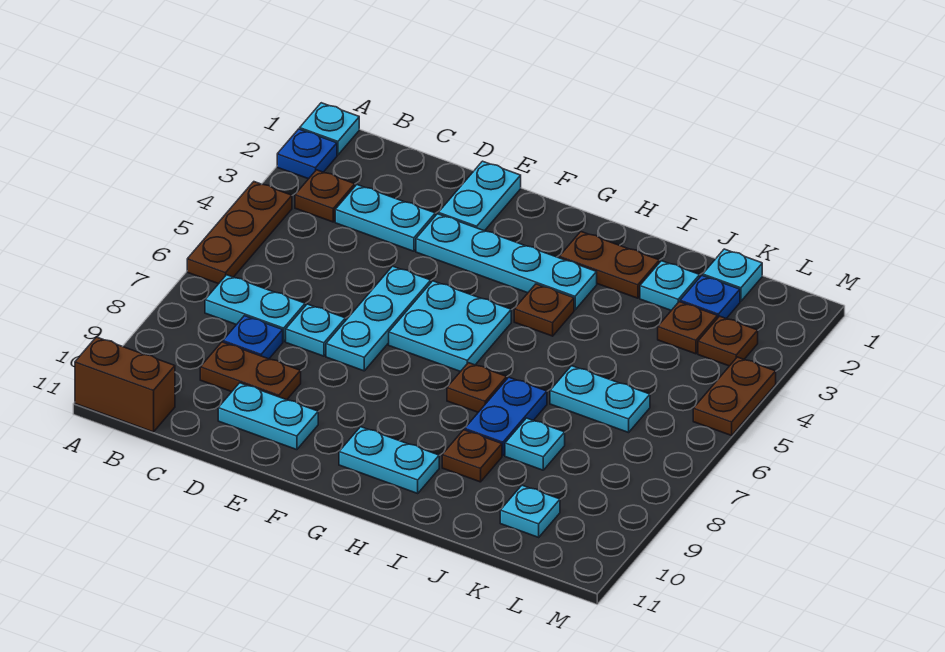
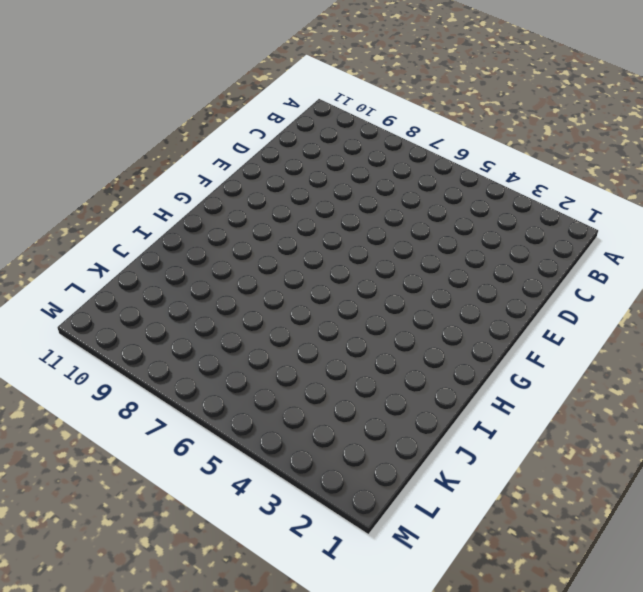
none -> cyan plate A1 level 1
none -> blue plate A2 level 1
none -> brown plate A4:A6 level 1
none -> brown brick A11:B11 level 1

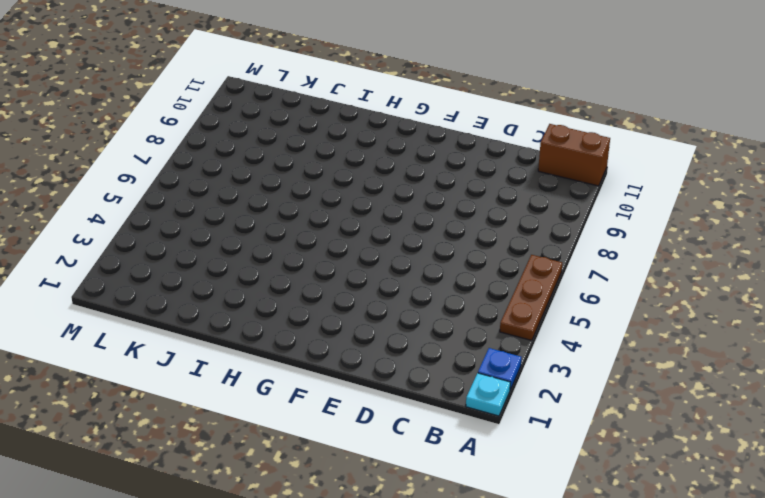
none -> brown plate B3 level 1
none -> cyan plate B7:C7 level 1
none -> cyan plate C3:D3 level 1
none -> blue plate C8 level 1

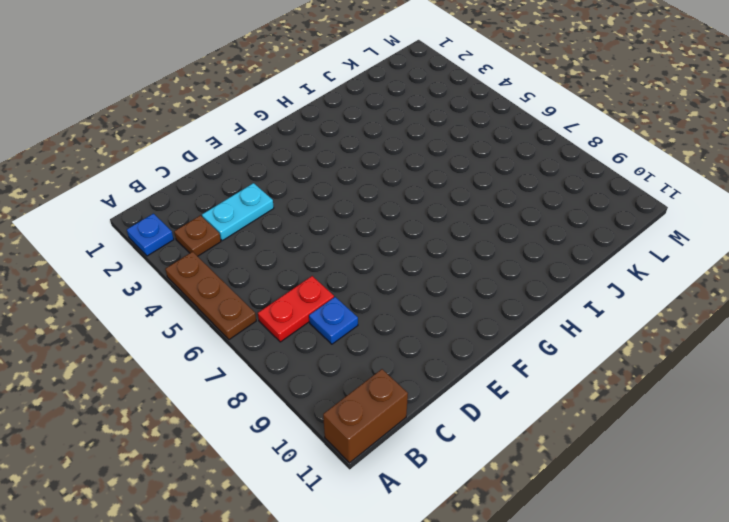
red plate B7:C7 level 1 -> cyan plate B7:C7 level 1
none -> cyan plate A1 level 1
none -> brown plate C9:D9 level 1
none -> cyan plate D7 level 1
none -> cyan plate D10:E10 level 1

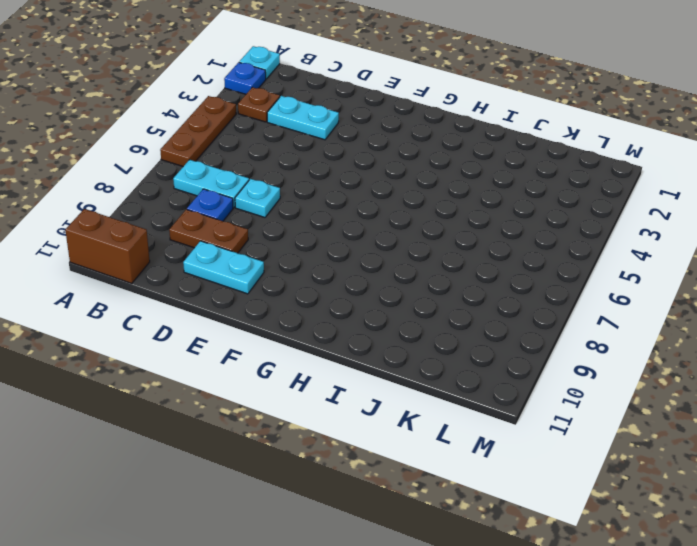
none -> cyan plate E1:E2 level 1
none -> cyan plate E3:H3 level 1
none -> cyan plate E5:E7 level 1
none -> cyan plate F5:G6 level 1

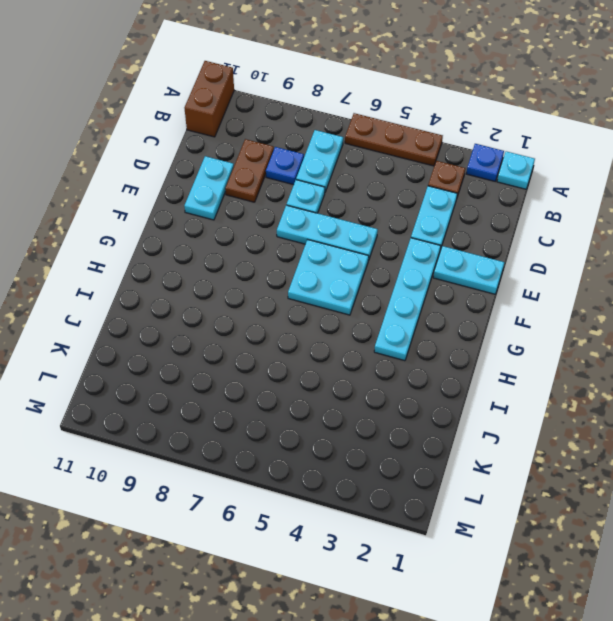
none -> cyan plate G10:H10 level 1
none -> brown plate H2:I2 level 1
none -> brown plate H4 level 1
none -> brown plate H7 level 1

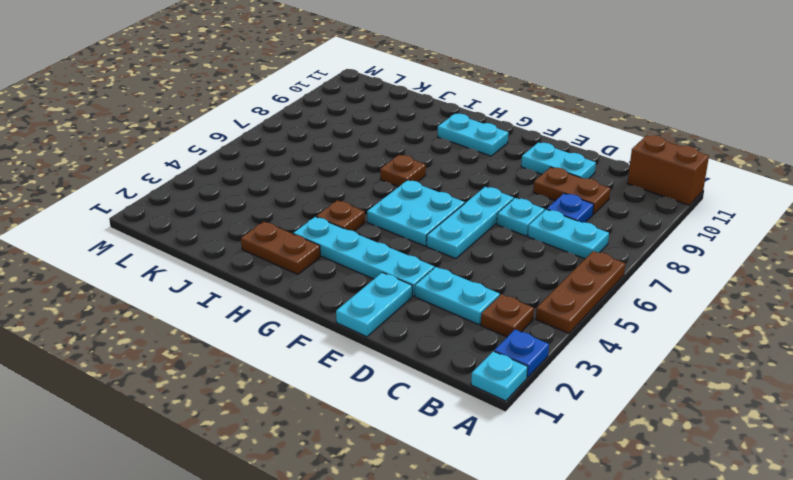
none -> blue plate I7:I8 level 1
none -> brown plate I9 level 1
none -> cyan plate J2 level 1
none -> cyan plate J6:K6 level 1

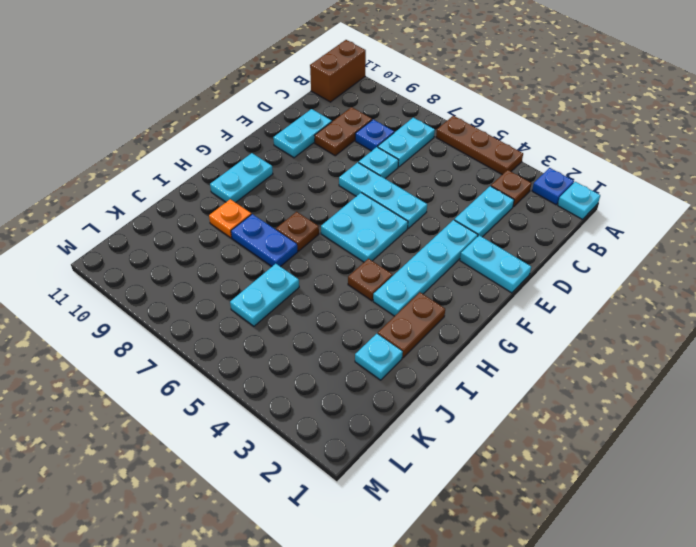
orange plate I9 level 1 -> brown plate I9 level 1
none -> cyan plate J8 level 1
none -> cyan plate K1 level 1
none -> blue plate K2 level 1
none -> brown plate K3 level 1

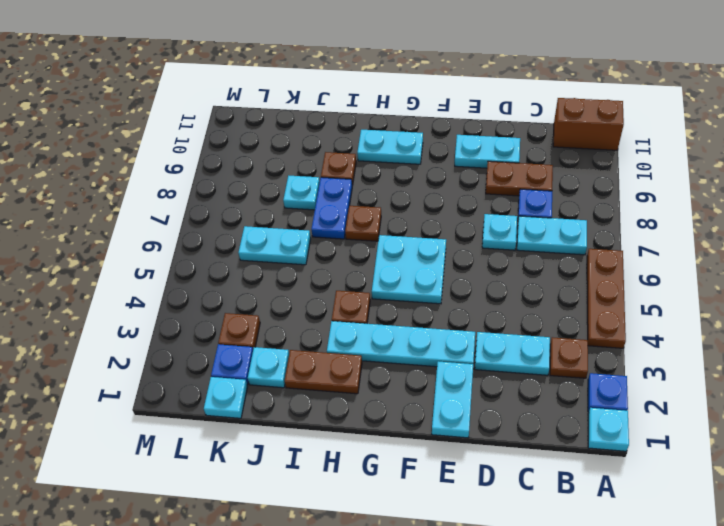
none -> cyan plate E5:E7 level 1
none -> cyan plate K10 level 1
none -> brown plate L3 level 1
none -> brown plate M4:M5 level 1

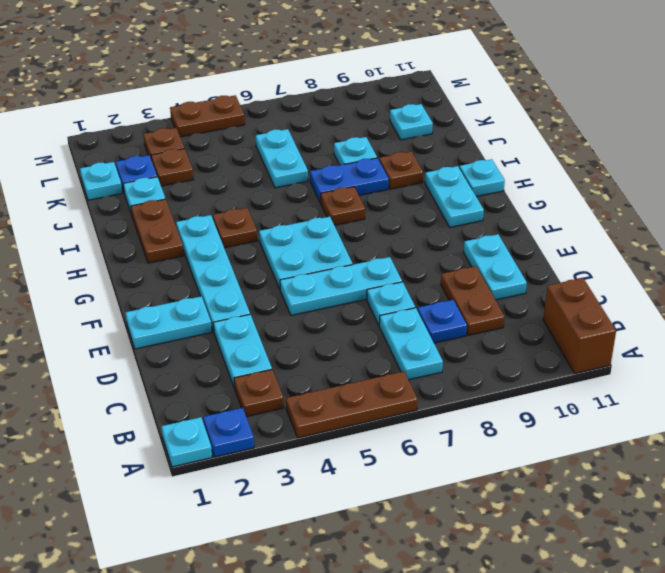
cyan plate H11 level 1 -> none

